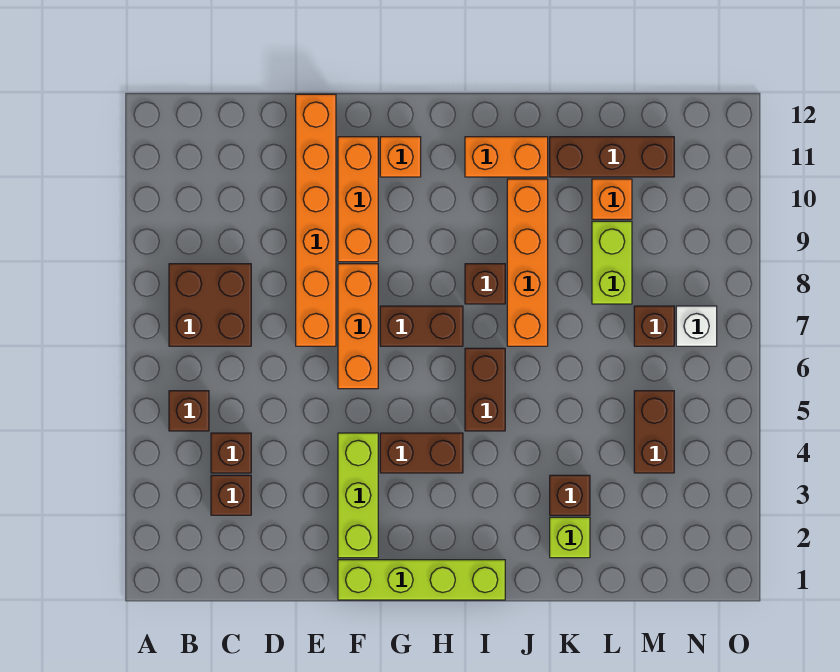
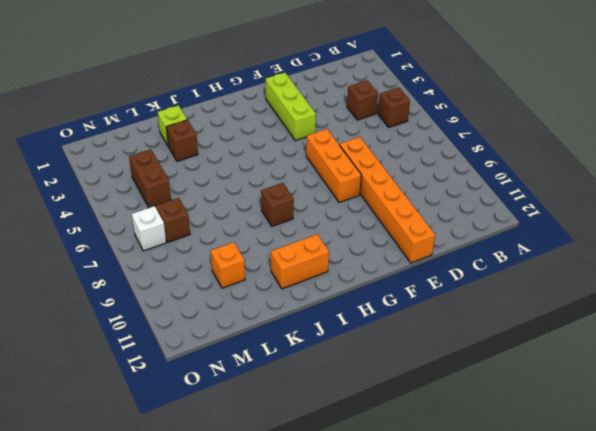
none -> brown brick B7:C8 level 1
none -> brown brick C3 level 1
none -> lime brick F1:I1 level 1

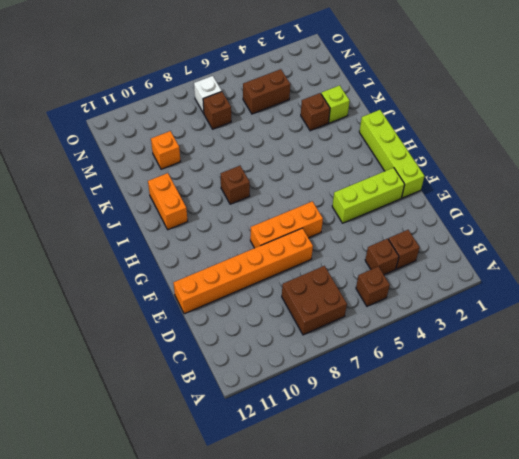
none -> orange brick F9:F11 level 1
none -> brown brick G4:H4 level 1
none -> brown brick G7:H7 level 1

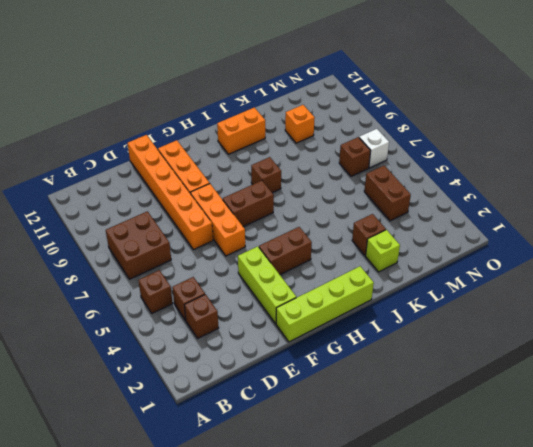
none -> orange brick G11 level 1
none -> brown brick I5:I6 level 1
none -> orange brick J7:J10 level 1

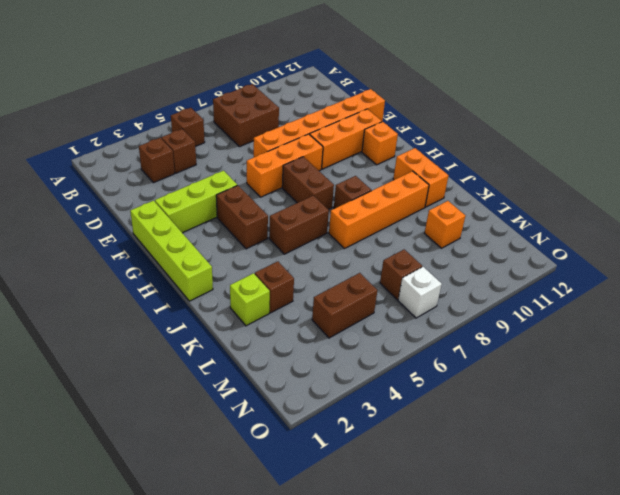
none -> brown brick K11:M11 level 1
none -> lime brick L8:L9 level 1

